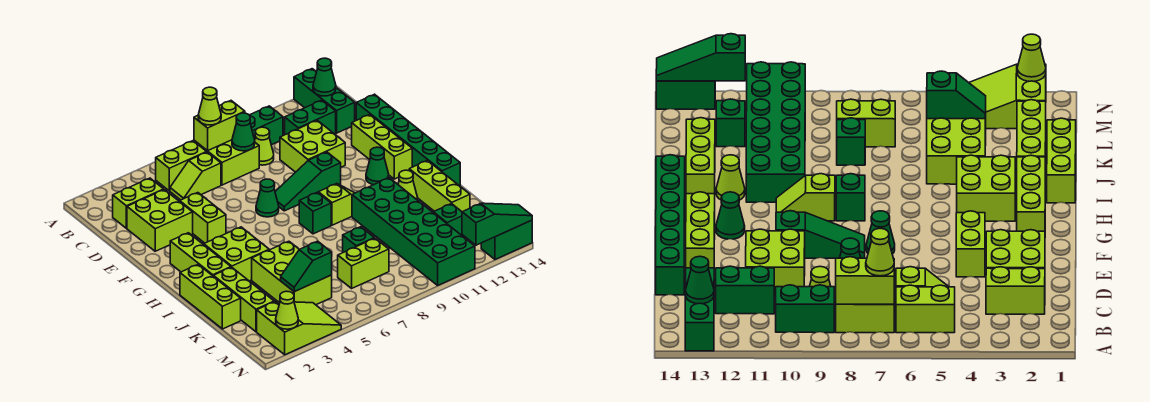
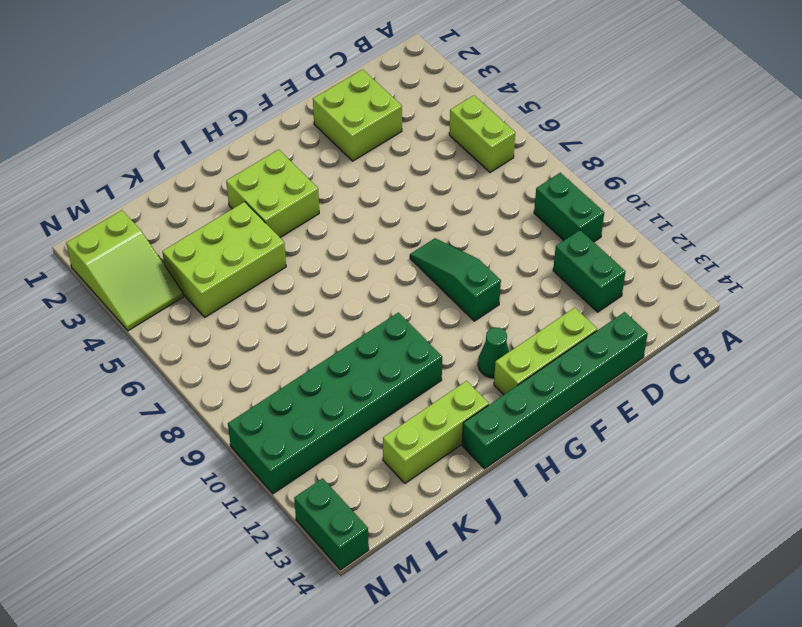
none -> green brick A13:C13 level 1
none -> lime brick B7:C8 level 1
none -> lime brick C2:C3 level 1
none -> lime slope C5:C6 level 1 top 6

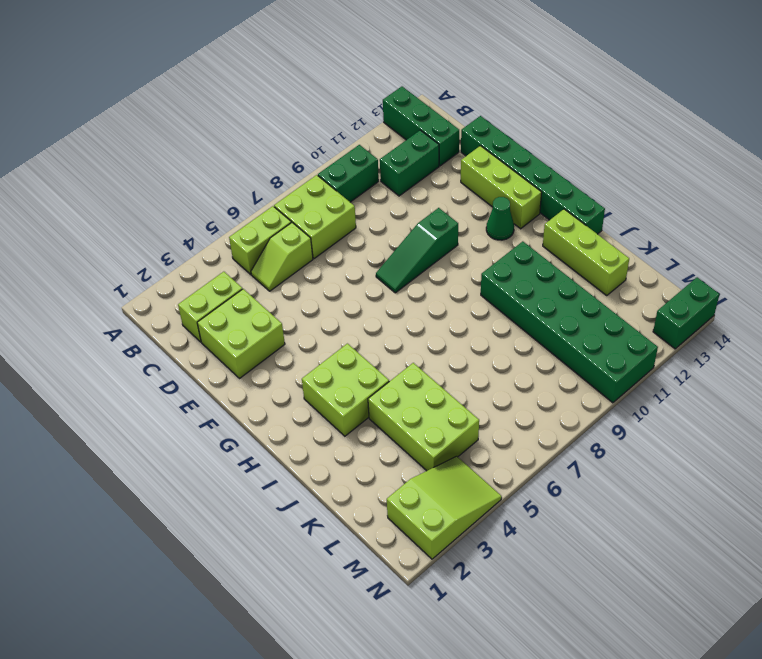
none -> lime cone C9 level 1
none -> lime brick D10:E11 level 1
none -> lime brick E4:F4 level 1
none -> green cone F7 level 1

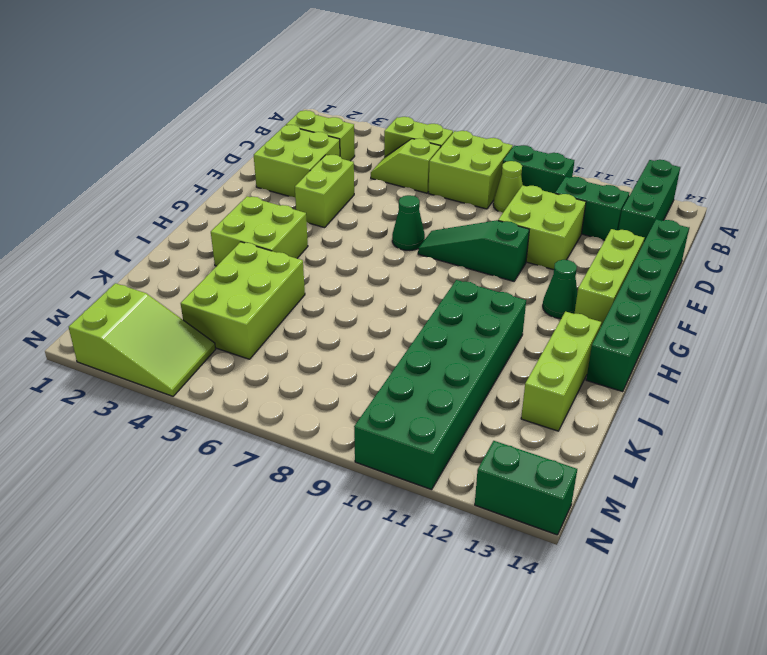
none -> lime brick G2:I2 level 1
none -> green brick H8 level 1
none -> lime slope H9:H10 level 1 top 9
none -> lime brick I1:K1 level 1

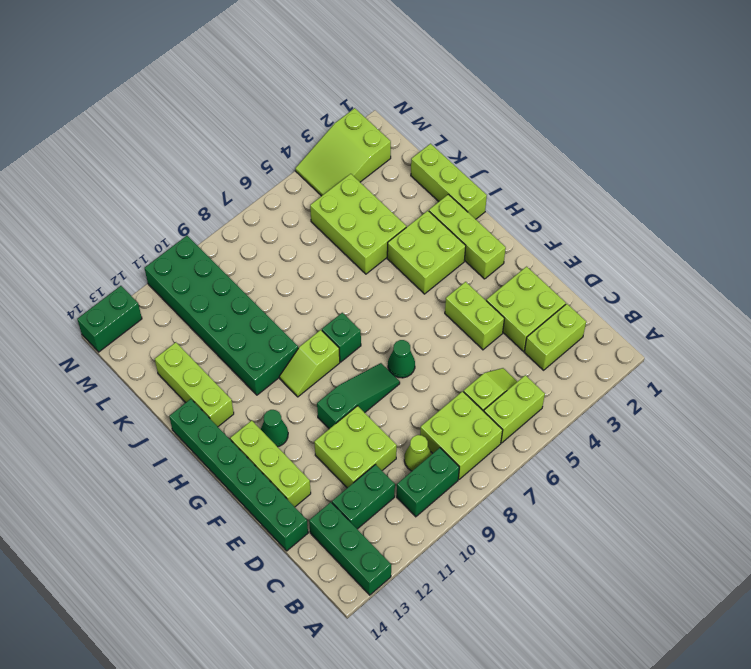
none -> lime cone I12 level 1
none -> lime brick J2:L2 level 1
none -> green brick K8 level 1
none -> lime brick L7:L8 level 1

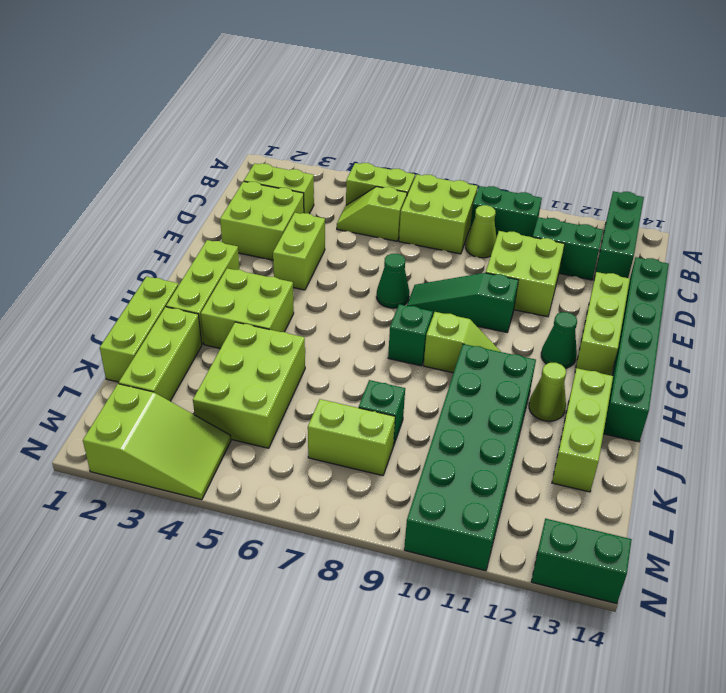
none -> green brick L12 level 1
none -> lime brick B7:B8 level 2
none -> green cone B13 level 2
none -> green cone C8 level 2

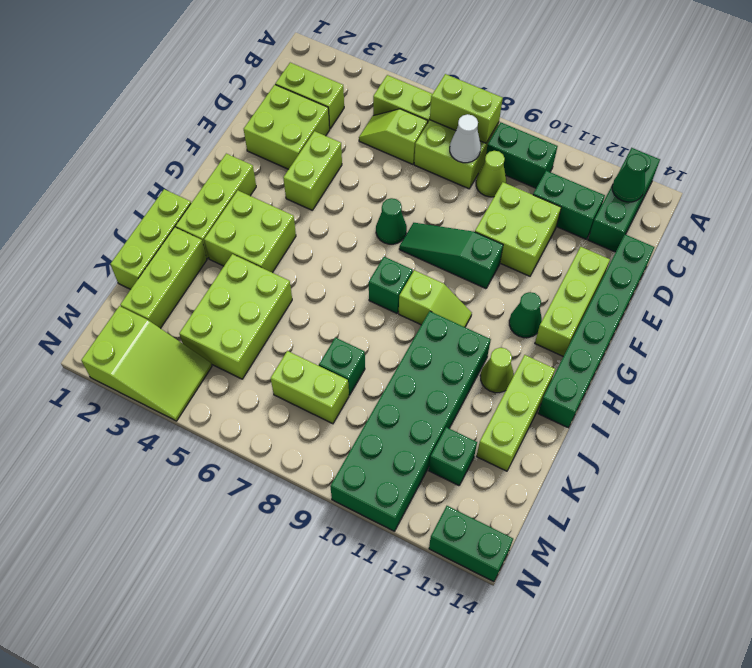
white cone C8 level 2 -> green cone C8 level 2
none -> green slope L4:L5 level 2 top 5
none -> lime cone N2 level 2
none -> green slope N12:N14 level 2 top 12
none -> lime cone B7 level 3

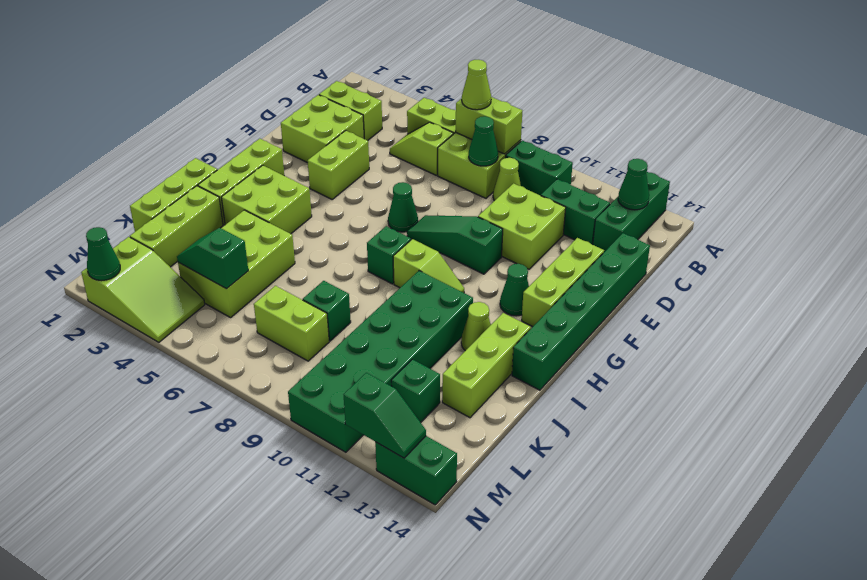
green cone N2 level 2 -> lime cone N2 level 2
green slope N12:N13 level 2 top 12 -> green slope N12:N14 level 2 top 12

